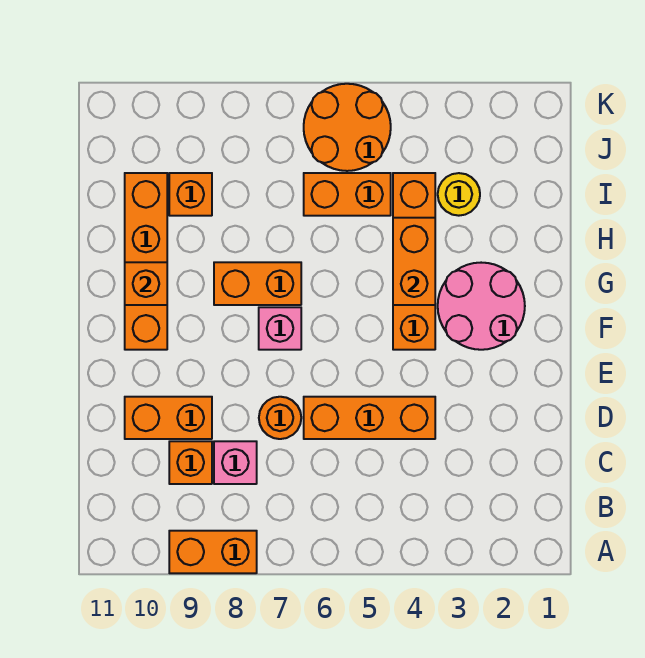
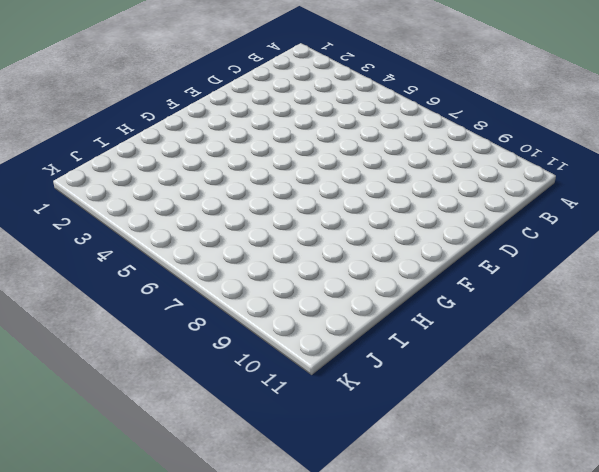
none -> orange brick A8:A9 level 1
none -> pink brick C8 level 1
none -> orange brick C9 level 1

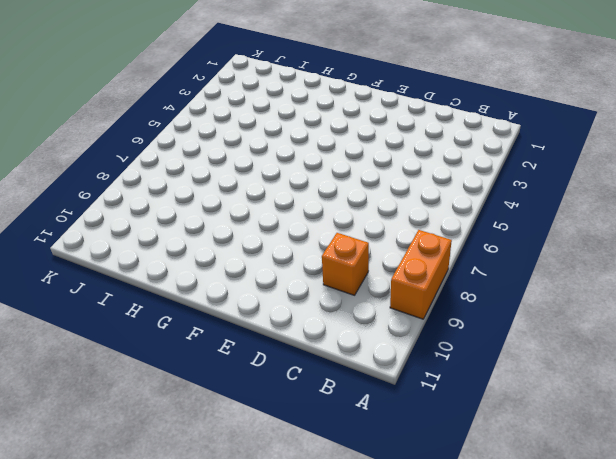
none -> pink brick C8 level 1
none -> orange brick D4:D6 level 1
none -> orange round brick D7 level 1

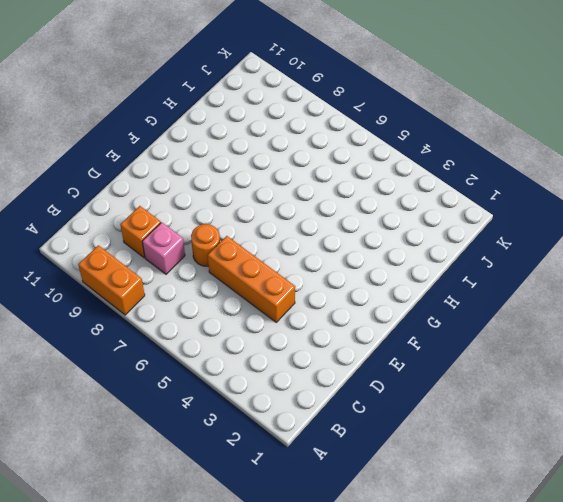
none -> orange brick D9:D10 level 1
none -> pink round brick F2:G3 level 1
none -> orange brick F4:I4 level 1

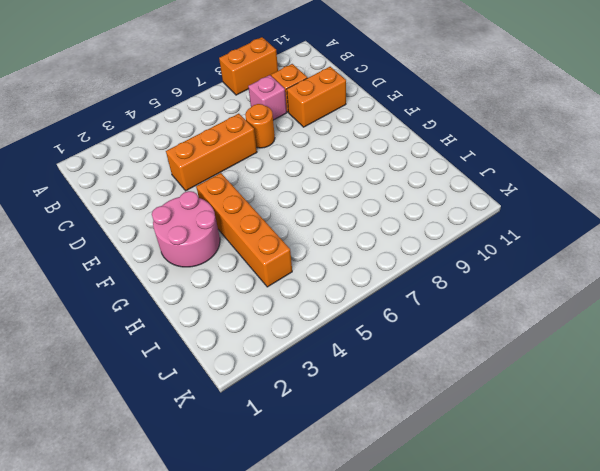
none -> pink brick F7 level 1
none -> orange brick F10:I10 level 1
none -> orange brick G7:G8 level 1

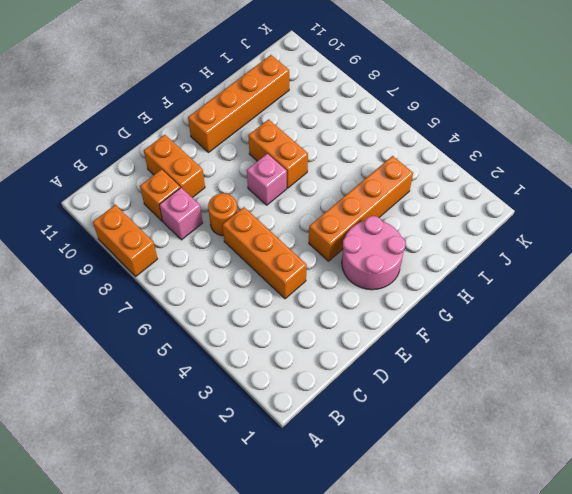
none -> yellow round brick I3 level 1
none -> orange brick I5:I6 level 1
none -> orange brick I9 level 1

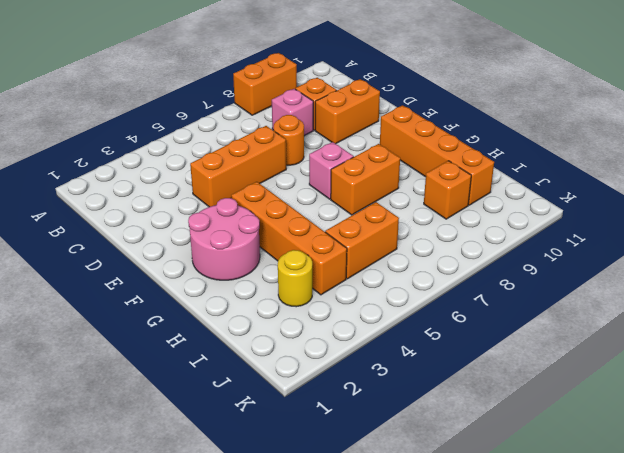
none -> orange round brick J5:K6 level 1
none -> orange brick G4:H4 level 2
none -> orange brick G10 level 2

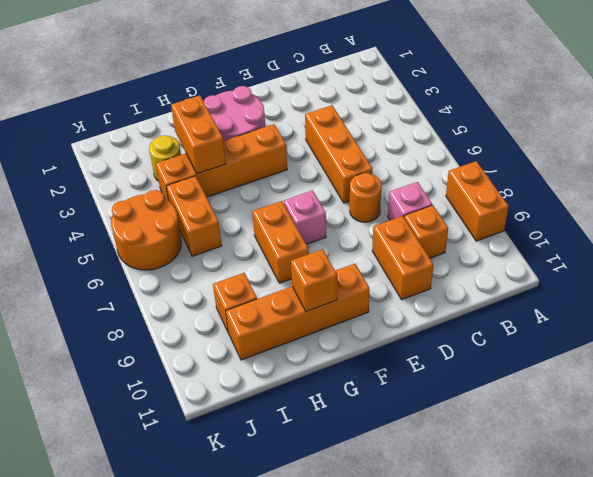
orange brick H3:H4 level 2 -> orange brick G4:H4 level 2

